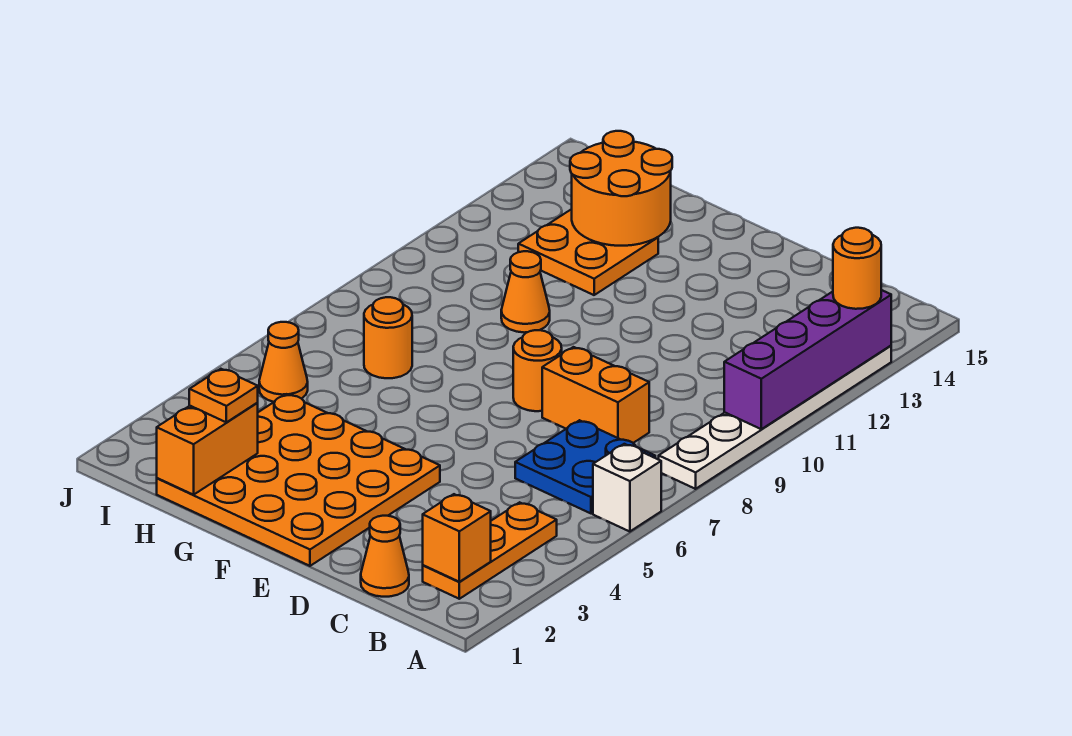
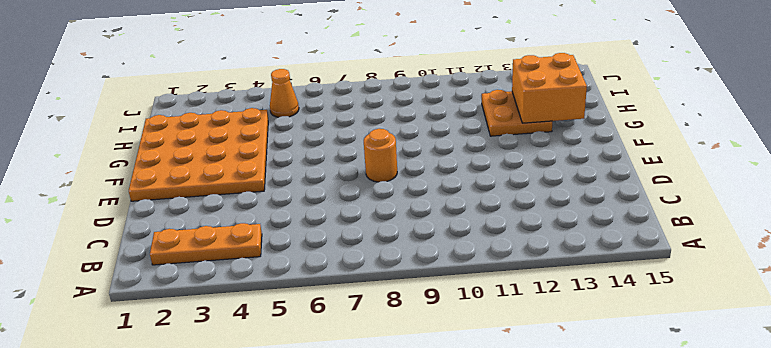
orange brick G13:H14 level 2 -> orange round brick G13:H14 level 2
none -> white brick A6 level 1
none -> white plate A8:A13 level 1
none -> blue plate B6:C7 level 1

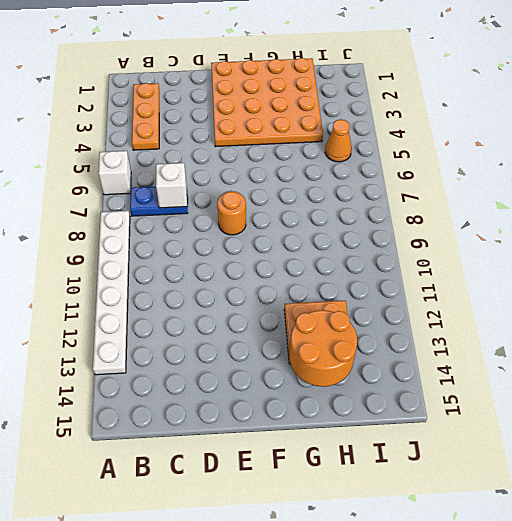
blue plate B7:C7 level 1 -> blue plate B6:C7 level 1
white brick C7 level 2 -> none
none -> orange cone C1 level 1
none -> orange brick C8:D8 level 1
none -> orange cone G10 level 1

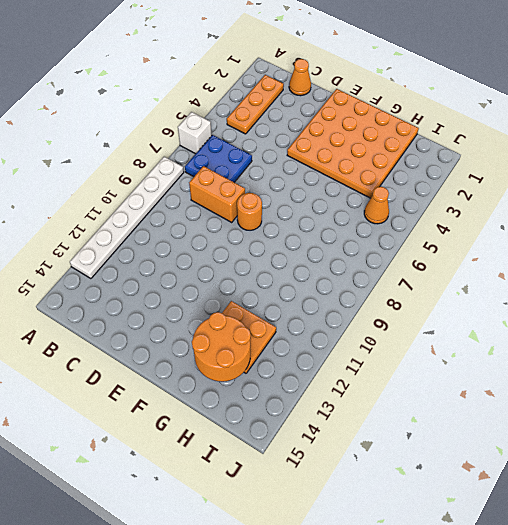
none -> orange cone G10 level 1
none -> orange round brick H7 level 1
none -> purple brick A10:A13 level 2

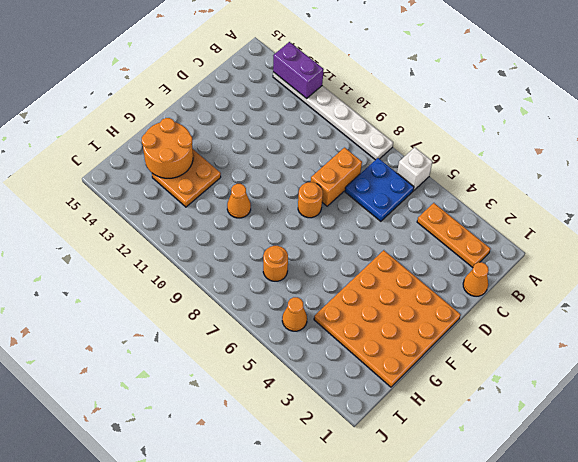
purple brick A12:A13 level 2 -> purple brick A10:A13 level 2
none -> orange brick B2 level 2
none -> orange brick H1:H2 level 2
none -> orange round brick A13 level 3

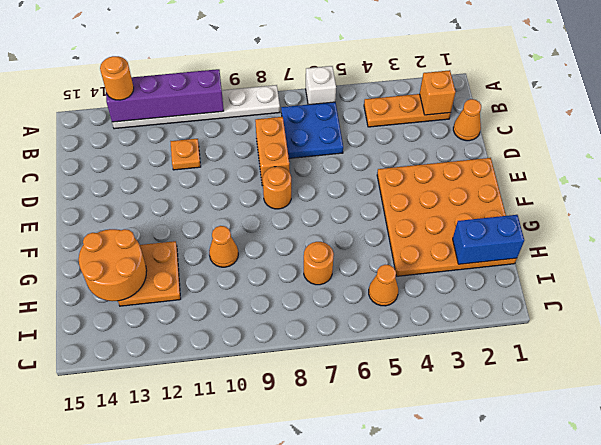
orange plate C11 level 1 -> orange plate H2 level 3
blue brick H1:H2 level 2 -> orange brick H1:H2 level 2

